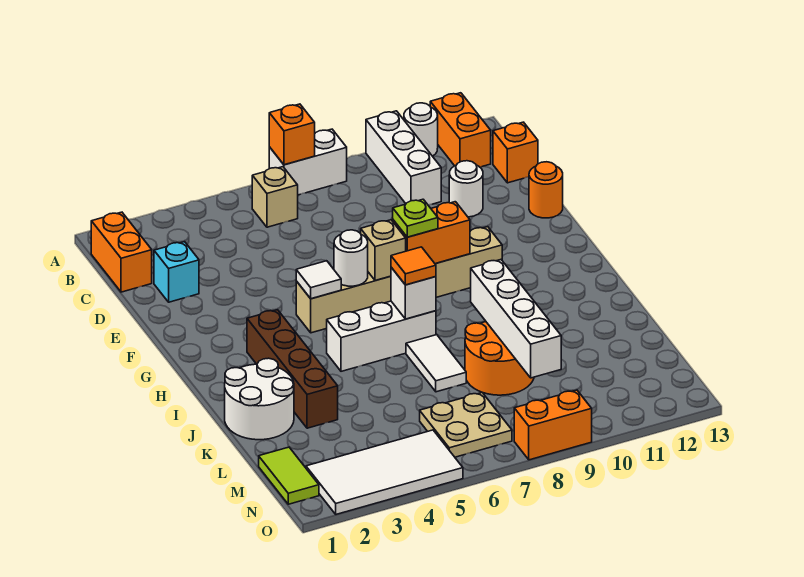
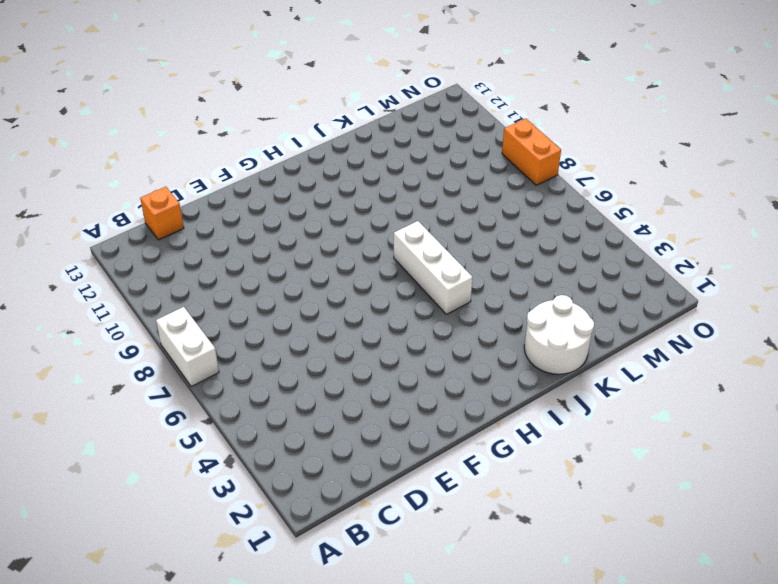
none -> white brick A10:C10 level 1
none -> white round brick A11 level 1
none -> orange brick A12:B12 level 1

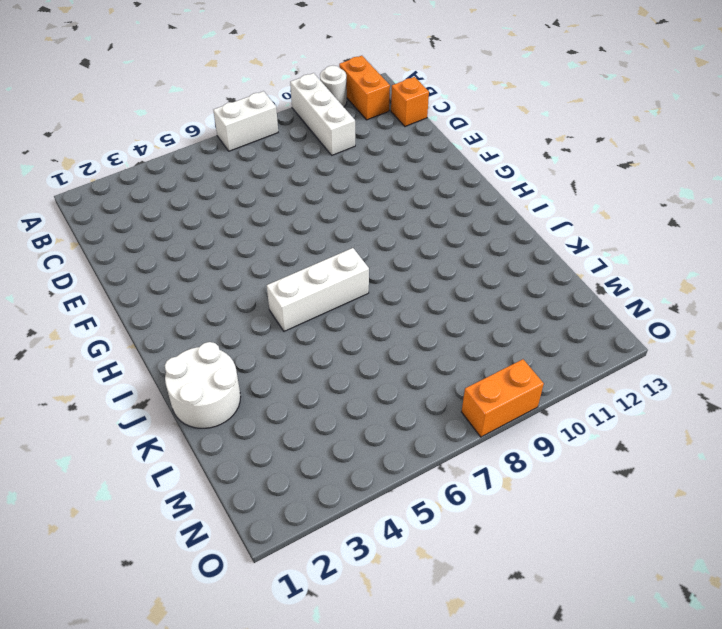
none -> orange brick B1:C1 level 1
none -> tan brick B6 level 1
none -> cyan brick D2 level 1

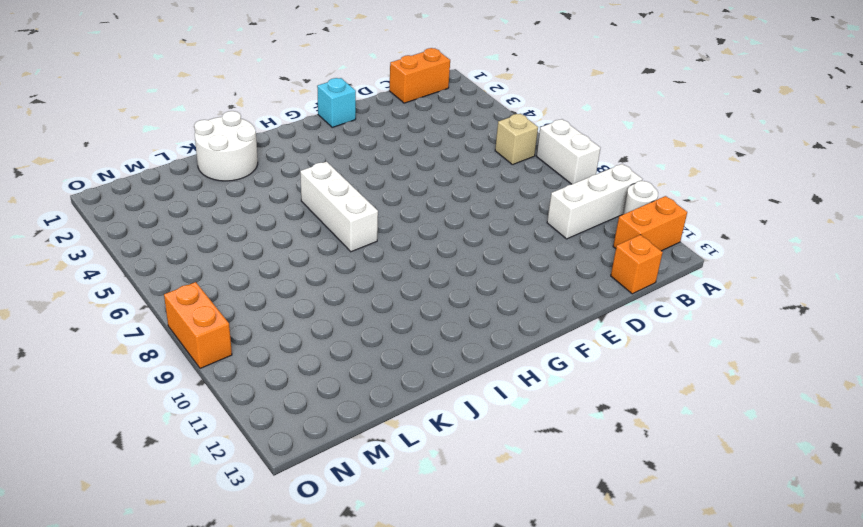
cyan brick F1 level 1 -> cyan brick D2 level 1
none -> white round brick D11 level 1
none -> orange round brick E13 level 1
none -> tan brick G5:G10 level 1

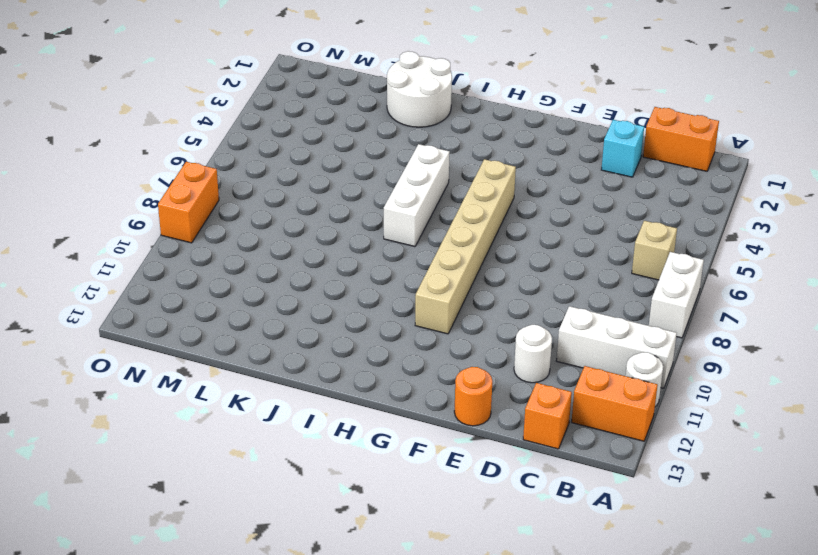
none -> brown brick H3:K3 level 1
none -> white tile J7:K7 level 1
none -> orange round brick K8:L9 level 1

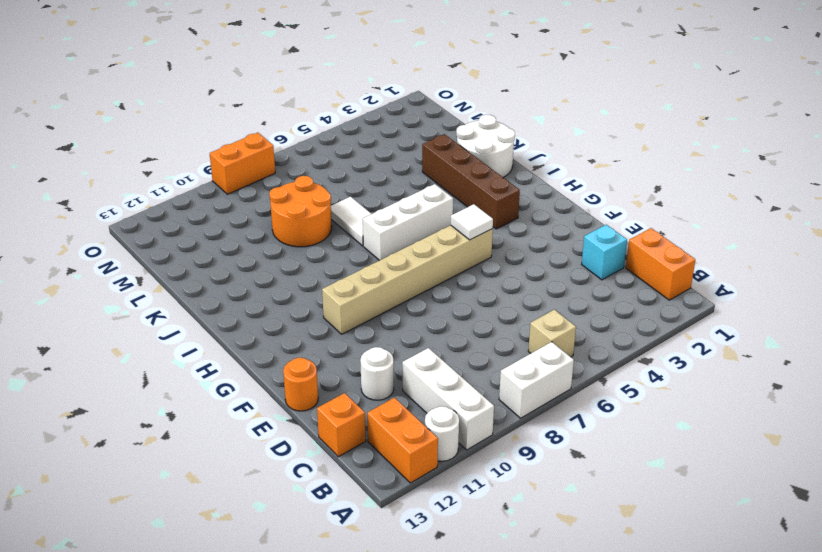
none -> lime tile M1:N1 level 1
none -> tan plate M6:N7 level 1
none -> white tile N2:O5 level 1

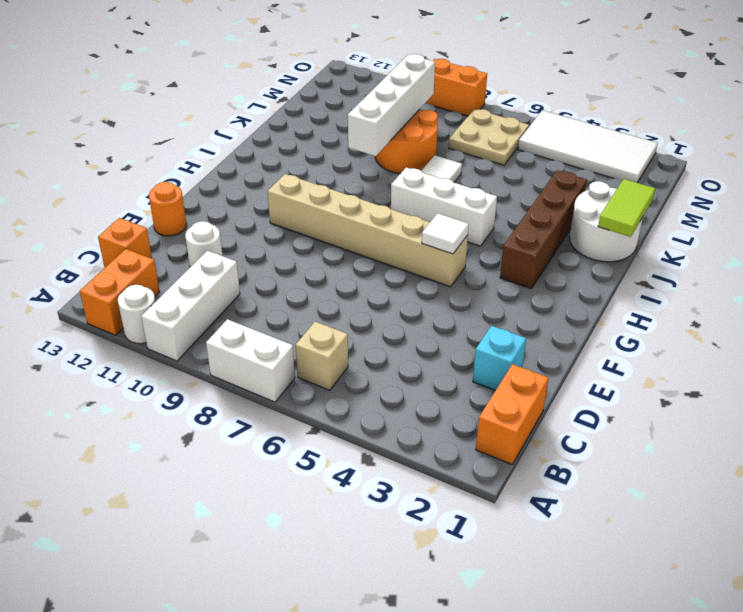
lime tile J1:K1 level 2 -> lime tile M1:N1 level 1
none -> orange brick A7 level 2
none -> white round brick G6 level 2
none -> tan brick G7 level 2

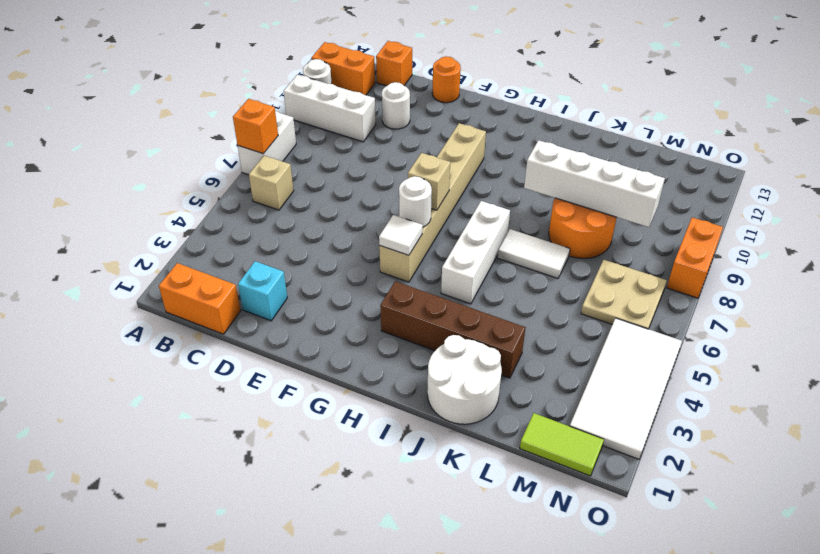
none -> orange brick G8:G9 level 2
none -> white brick I7 level 2
none -> lime plate G8 level 3

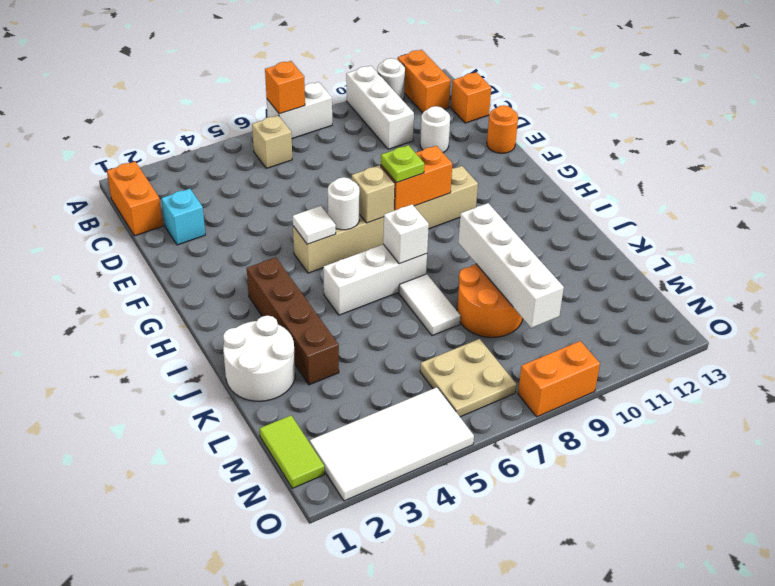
none -> orange tile I7 level 3

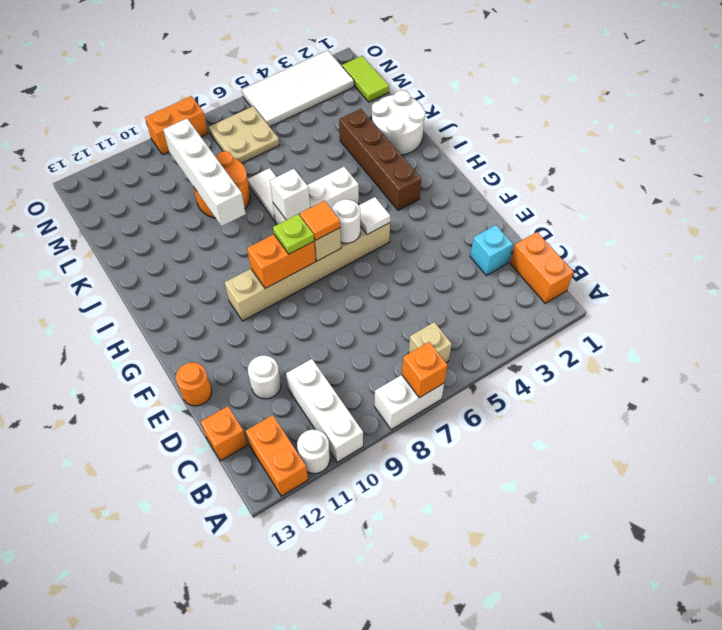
orange tile G7 level 3 -> orange tile I7 level 3

